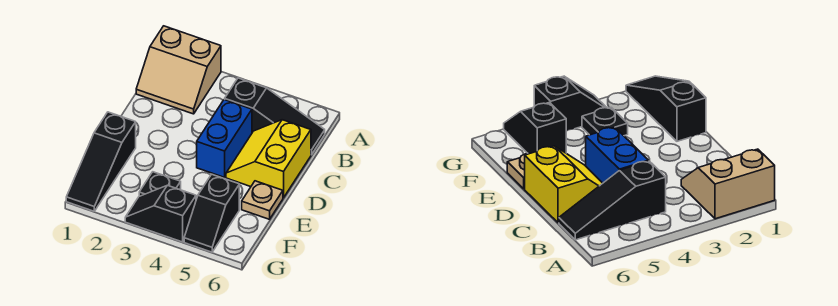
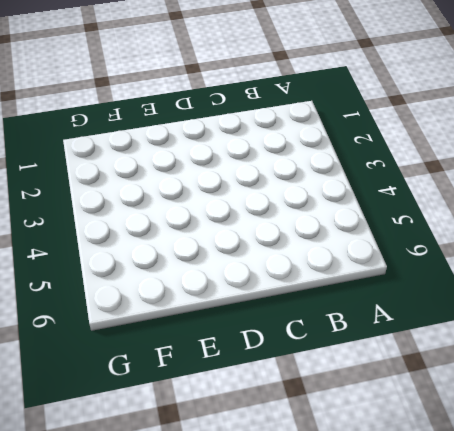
none -> tan slope A1:B2 level 1 top A
none -> black slope B4:B6 level 1 top 4

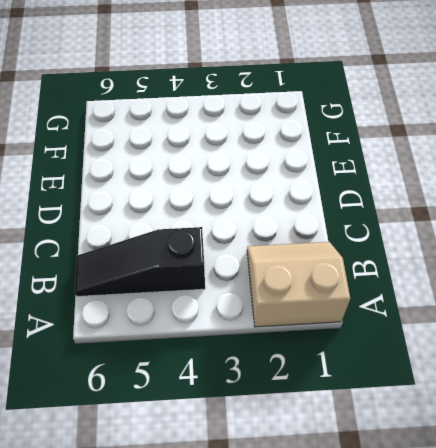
none -> blue brick C4:D4 level 1
none -> yellow slope C5:D6 level 1 top 6

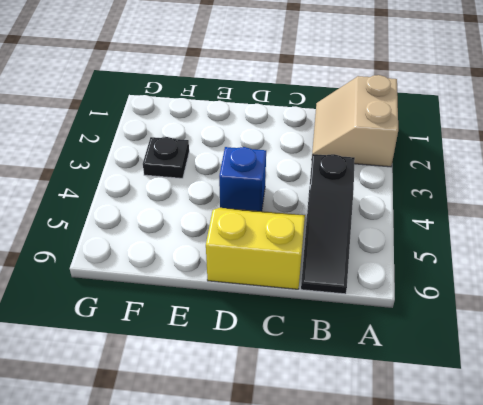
blue brick D4 level 1 -> blue brick C4:D4 level 1
none -> black slope E1:G1 level 1 top E
none -> tan plate E6 level 1

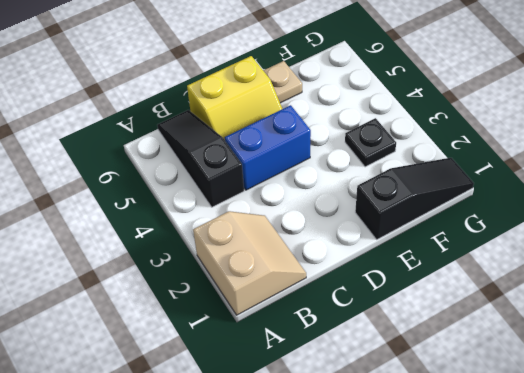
none -> black slope F5:G5 level 1 top F
none -> black slope G3:G4 level 1 top 4

